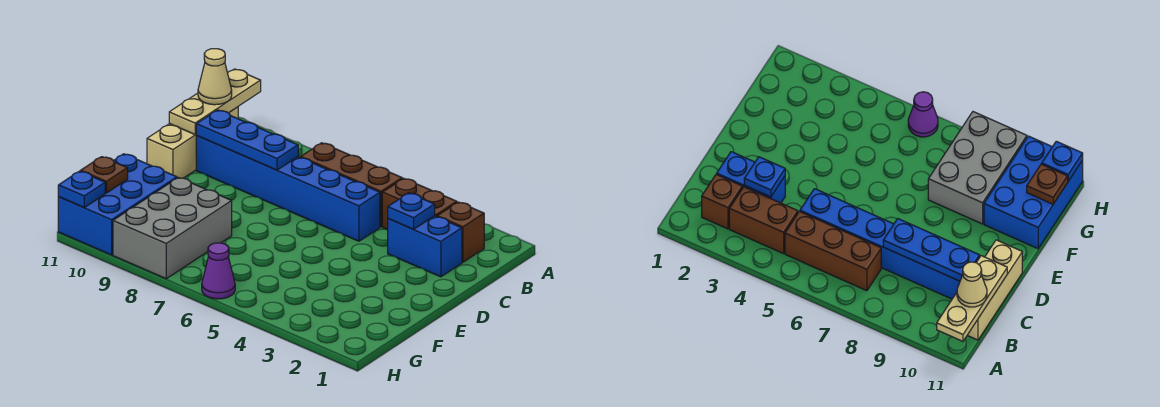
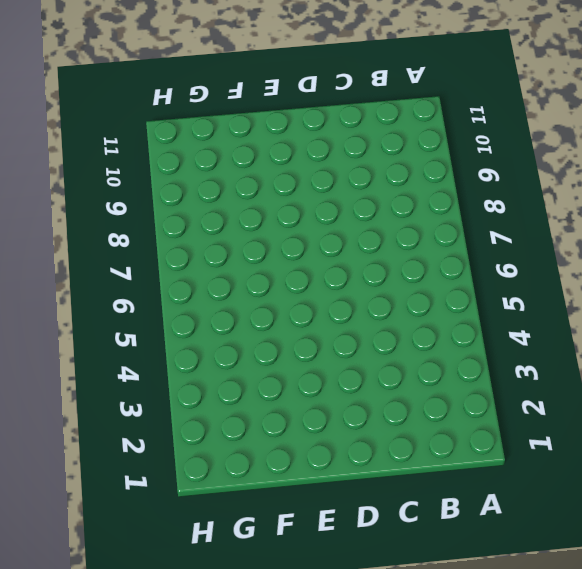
none -> brown brick B2 level 1
none -> brown brick B3:B4 level 1
none -> brown brick B5:B7 level 1

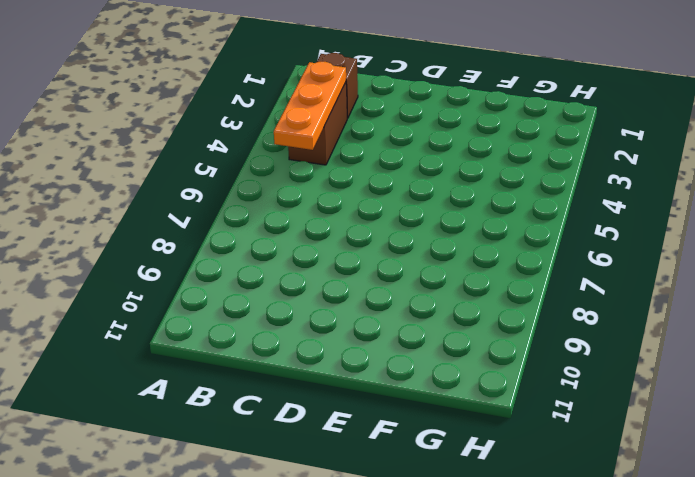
orange plate B3:B5 level 2 -> none
none -> brown brick B5:B7 level 1
none -> tan brick B11:D11 level 1
none -> blue brick C2:C3 level 1

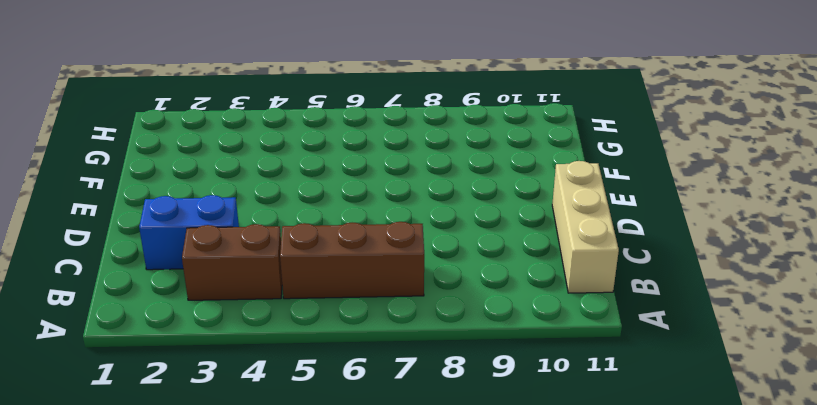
none -> brown brick B2 level 1
none -> blue brick C5:C10 level 1
none -> grey brick F8:H9 level 1

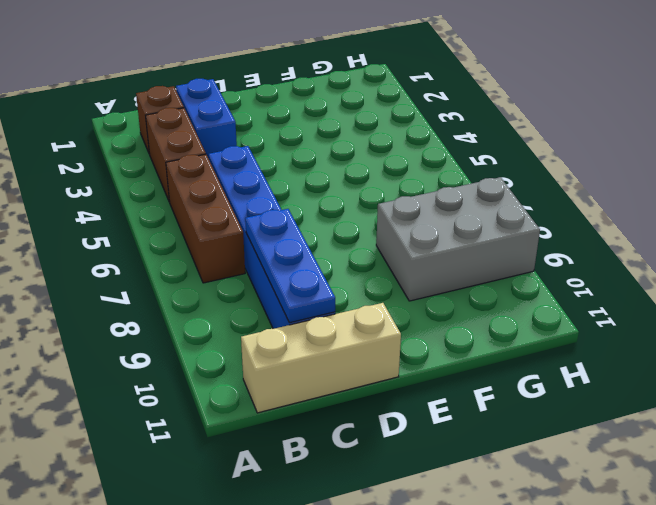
none -> blue brick F10:H11 level 1
none -> purple cone H6 level 1
none -> tan plate A11:C11 level 2

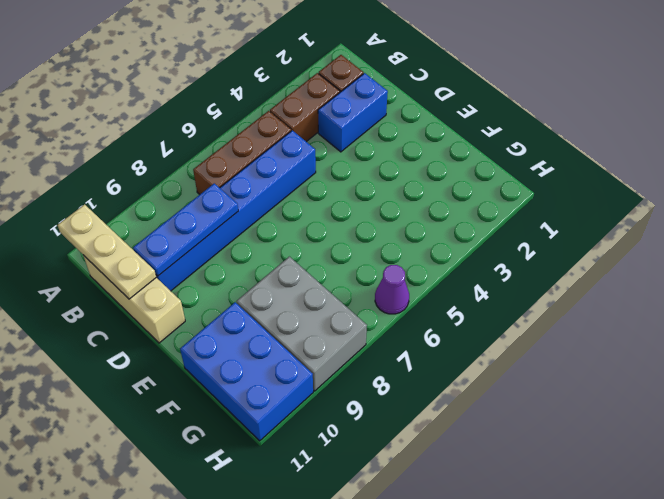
none -> blue plate C3 level 2
none -> brown plate G11 level 2
none -> blue plate H11 level 2

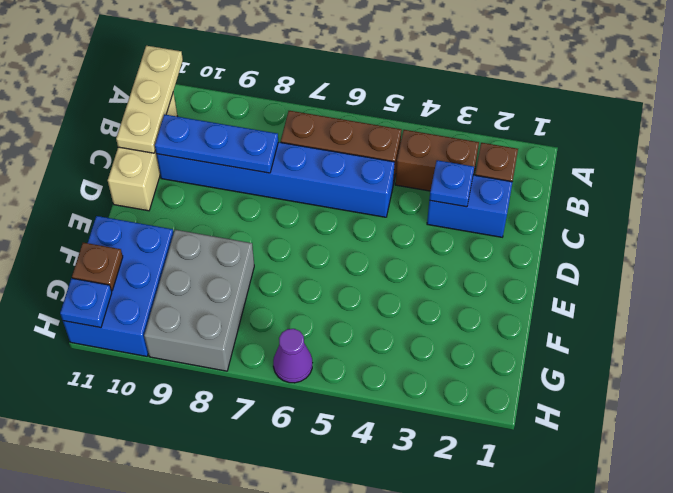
none -> tan cone B11 level 3

